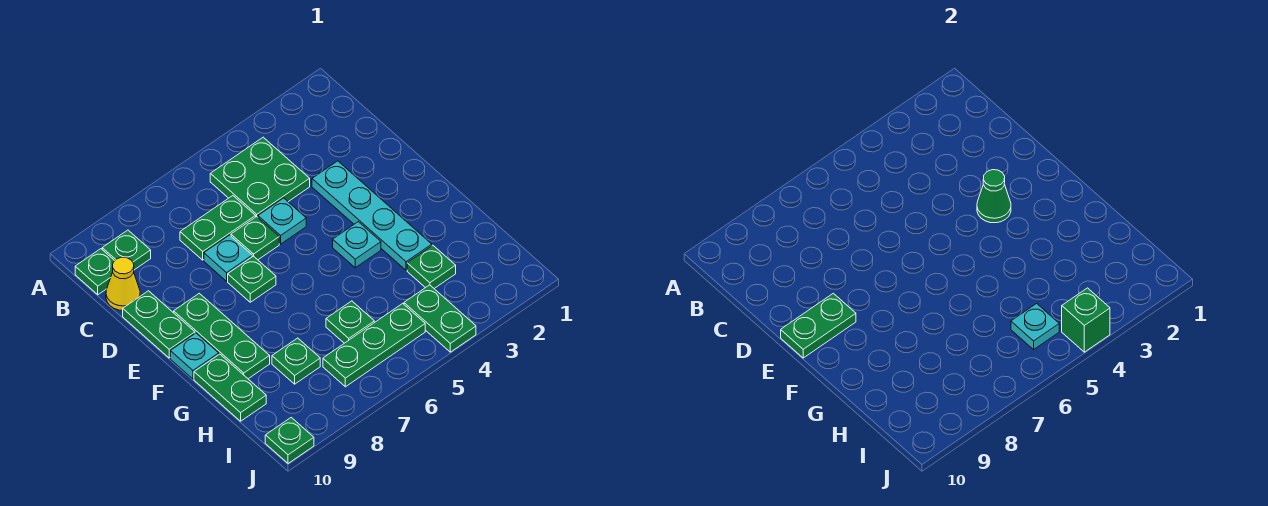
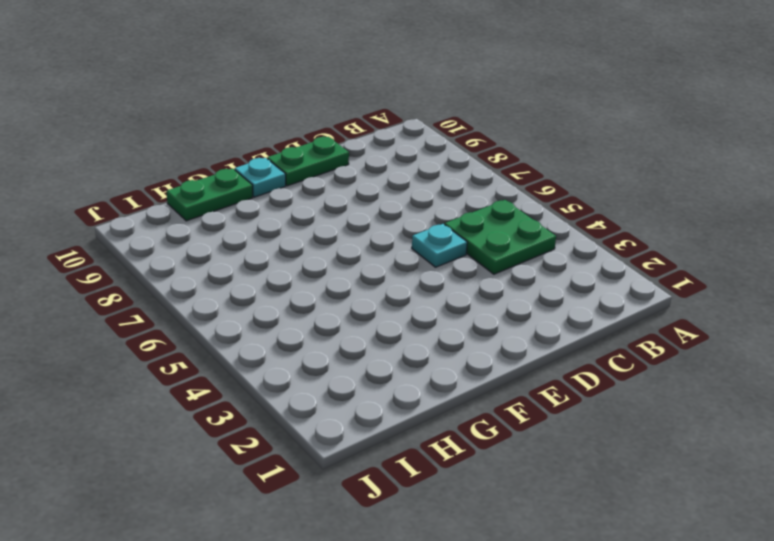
none -> green plate B9 level 1
none -> green plate B10 level 1
none -> green plate C6:C7 level 1

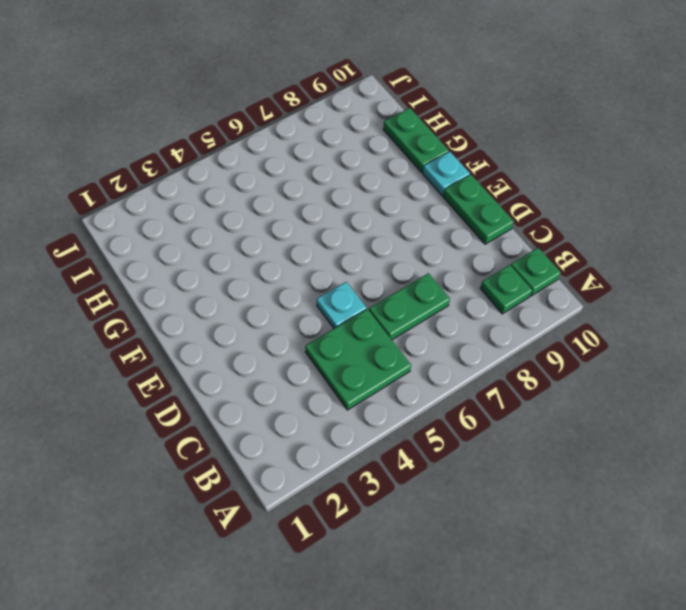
none -> yellow cone C10 level 1
none -> cyan plate D3:G3 level 1
none -> green plate D6 level 1

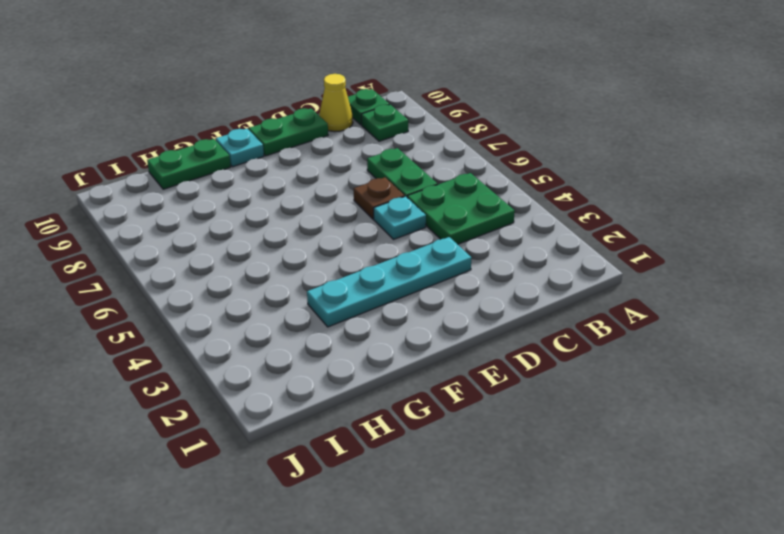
brown plate D6 level 1 -> green plate D6 level 1
none -> cyan plate D7 level 1
none -> green plate E7 level 1
none -> green plate E9:G9 level 1

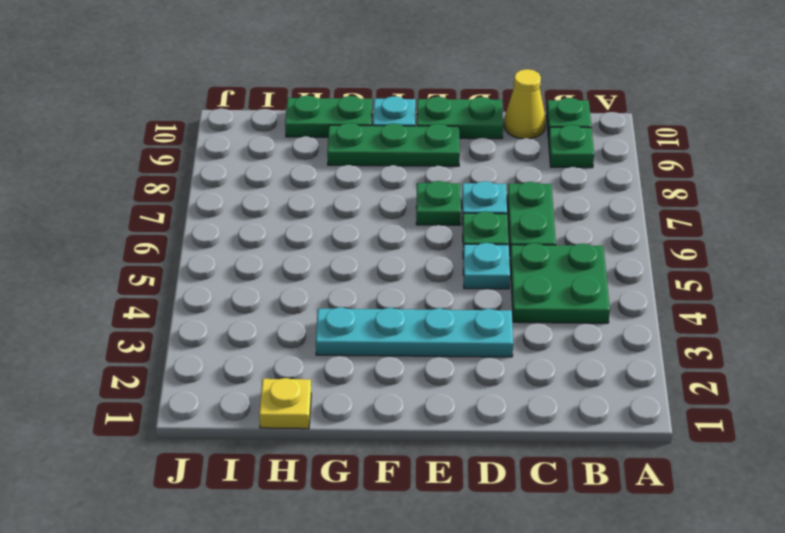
yellow plate H1 level 1 -> none
none -> cyan plate F4 level 1
none -> green plate H3 level 1
none -> green plate H6 level 1

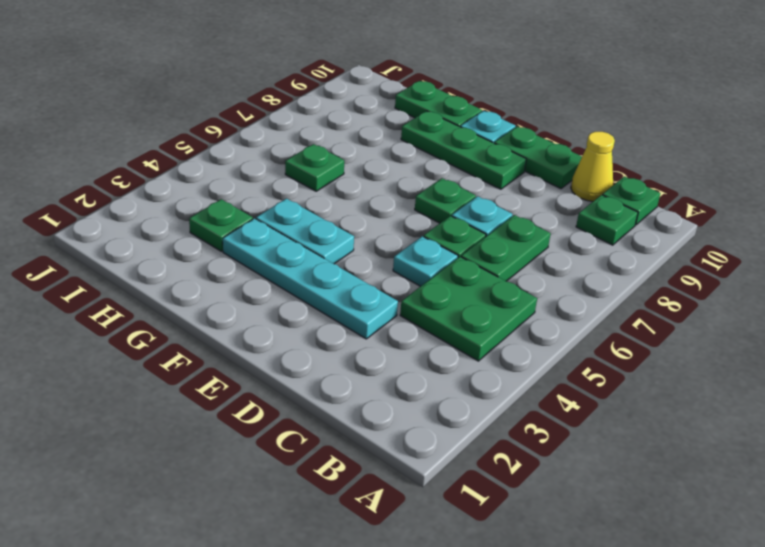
cyan plate F4:G4 level 1 -> cyan plate F4 level 1
none -> green plate H8 level 1
none -> green plate I4:J4 level 1
none -> green plate I5:I7 level 1

